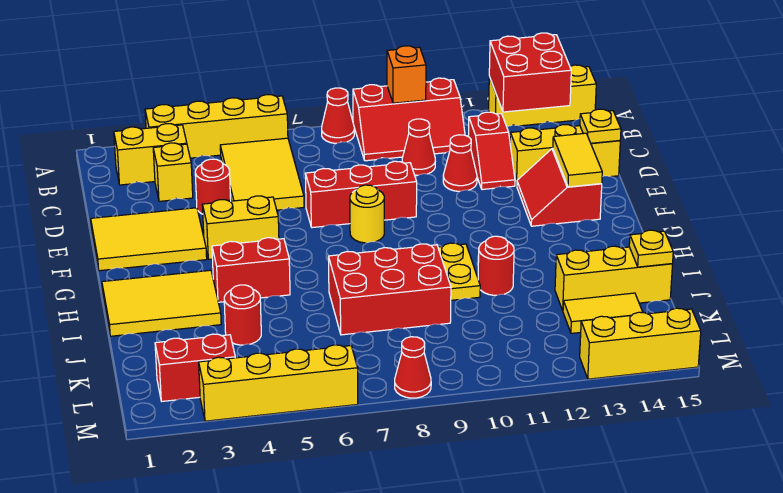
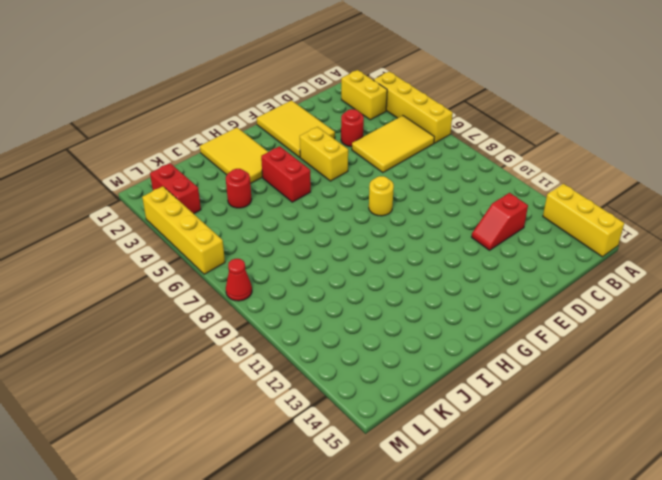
none -> red cone A8 level 1
none -> red slope A9:B11 level 1 top A
none -> yellow brick C3 level 1
none -> red cone C10 level 1

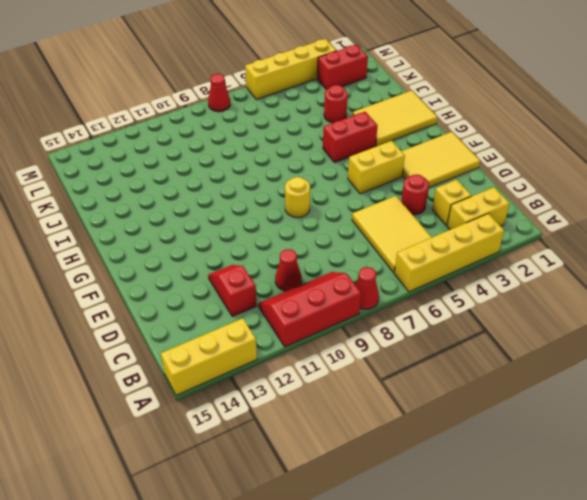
none -> red cone D11 level 1
none -> yellow brick D13:D15 level 1
none -> red brick E7:E9 level 1
none -> red slope E13:F14 level 1 top 14

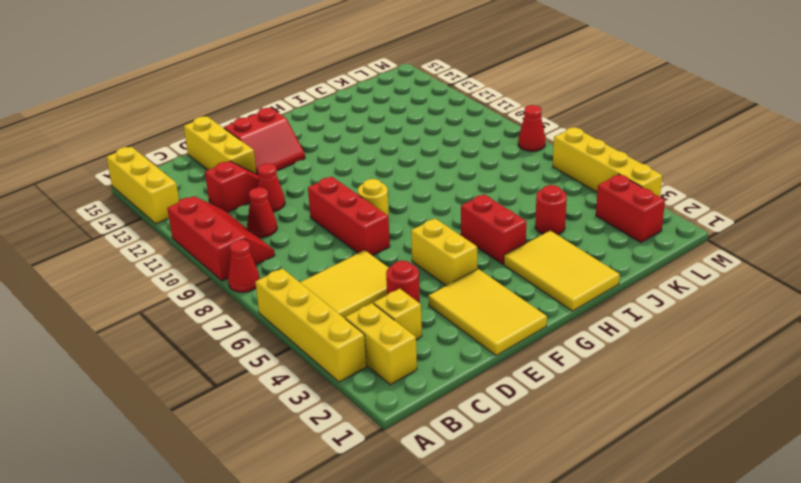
none -> yellow plate H10:I10 level 1
none -> red brick I7:J9 level 1
none -> red round brick I11 level 1
none -> yellow brick J13:J15 level 1

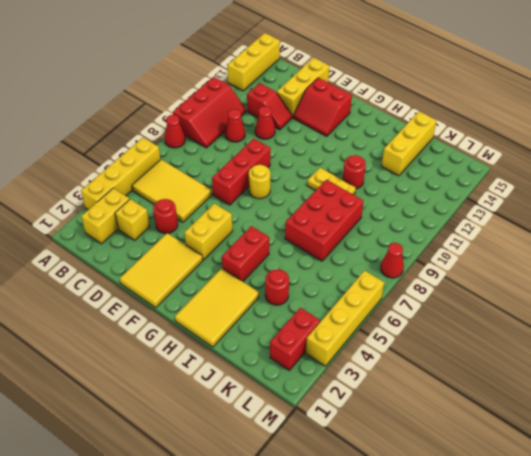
none -> yellow tile K13:K14 level 1
none -> yellow brick M13:M15 level 1
none -> orange brick A10 level 2
none -> red brick A13:B14 level 2

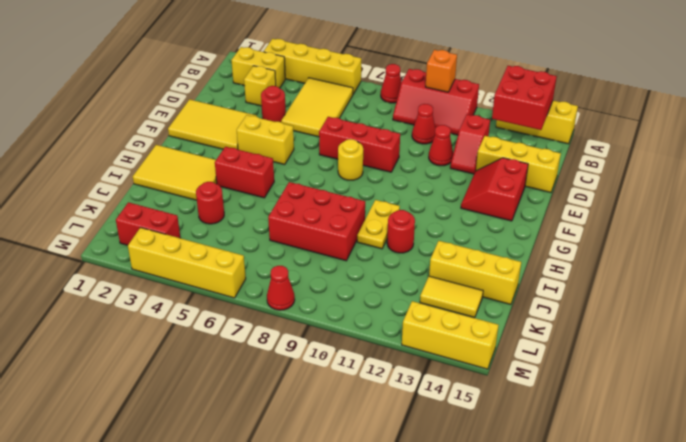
none -> yellow plate D15 level 2
none -> yellow tile E14:F14 level 2
none -> yellow plate J15 level 2

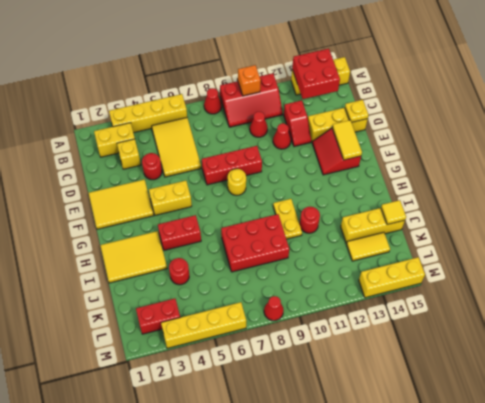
yellow tile J15 level 2 -> yellow plate J15 level 2

